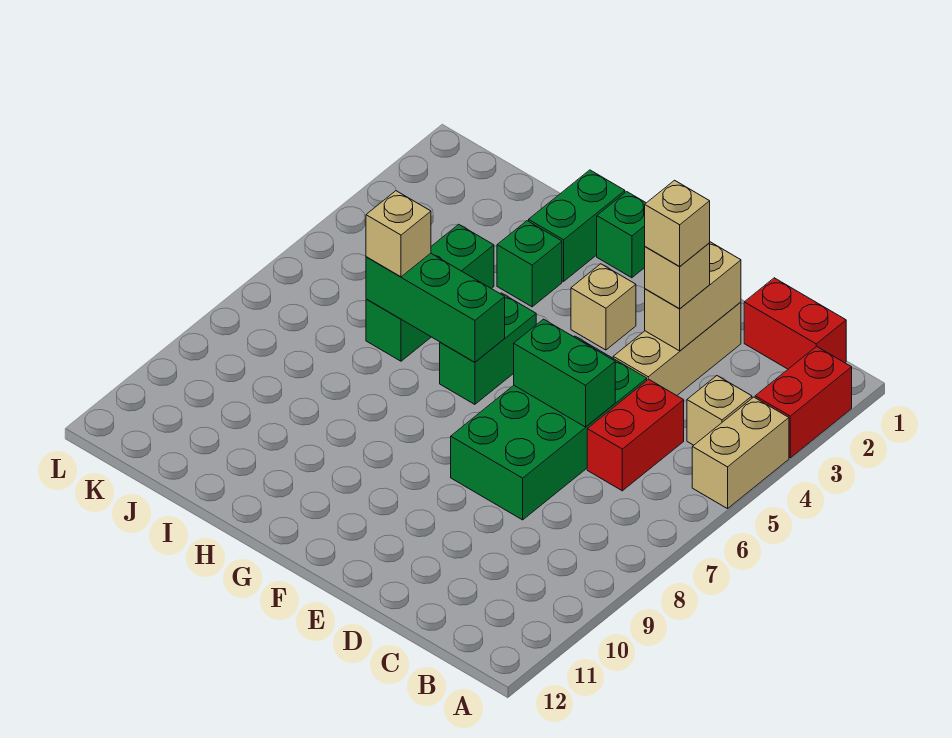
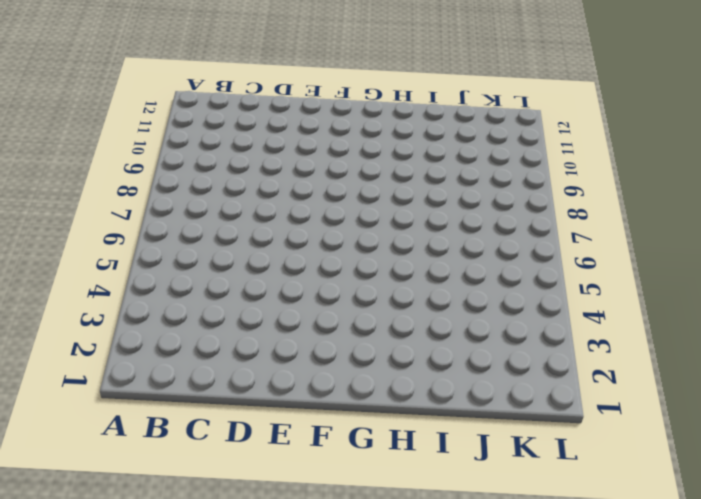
none -> red brick A2:A3 level 1
none -> tan brick A4:A5 level 1
none -> red brick B1:C1 level 1

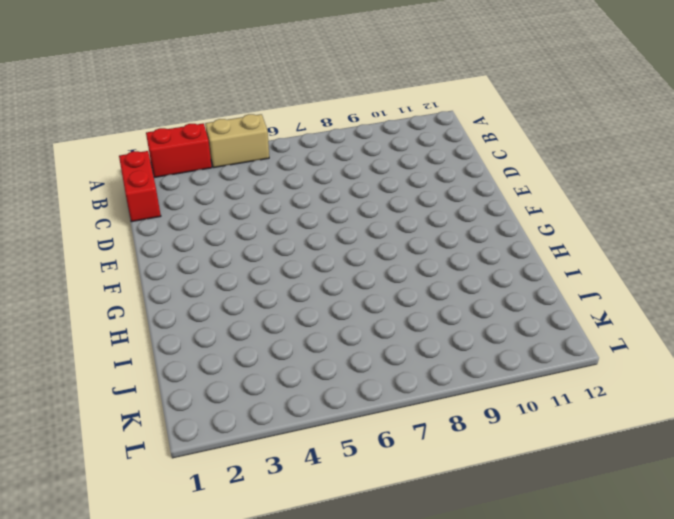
none -> tan brick B4 level 1
none -> red brick C5:C6 level 1
none -> tan brick D2:D4 level 1

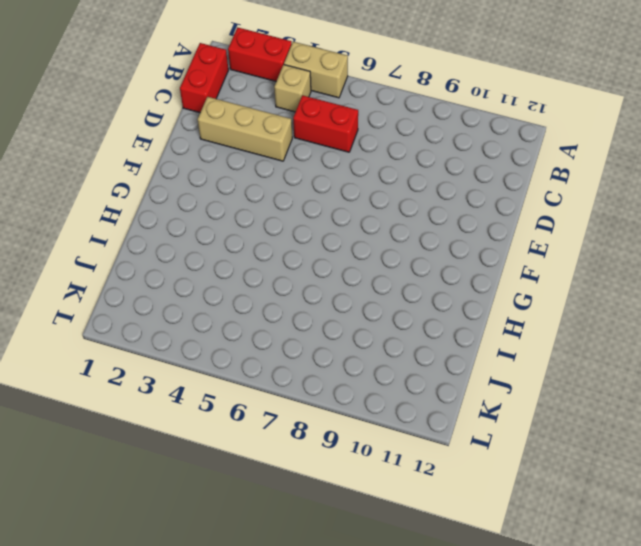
none -> green brick D5:E8 level 1
none -> tan brick F3 level 1
none -> green brick G1 level 1

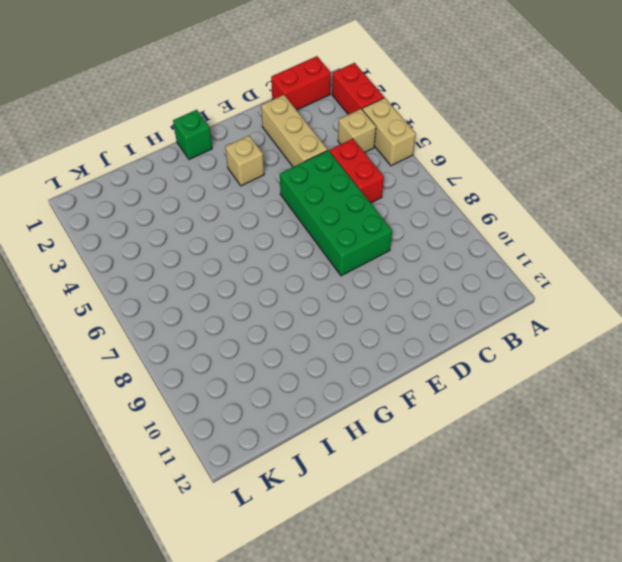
none -> green brick G5:G6 level 1
none -> green brick H1:H2 level 1
none -> green brick H3 level 1

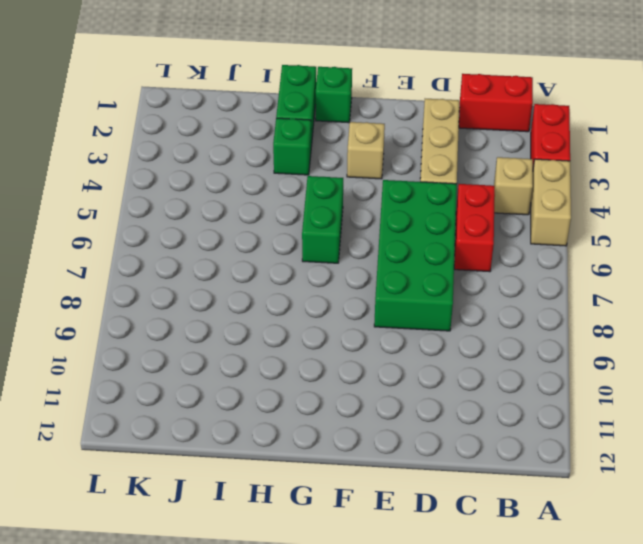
none -> green brick I4:I6 level 1
none -> tan brick D2:D3 level 2
none -> green brick D6:E6 level 2

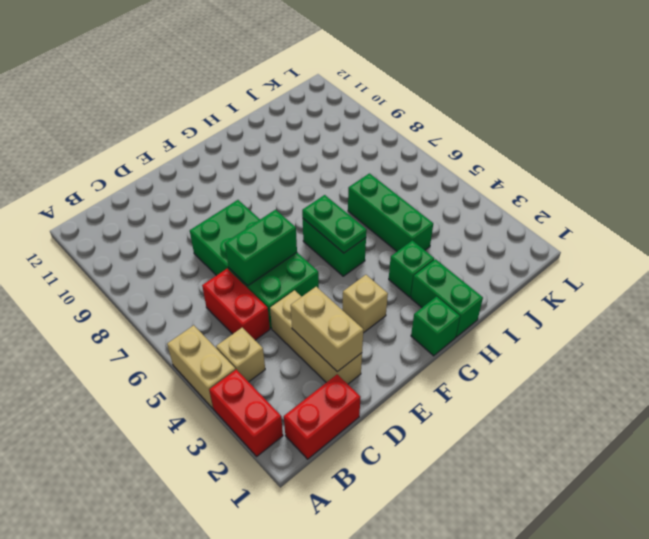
green plate G5:G6 level 2 -> green brick G6:I6 level 2
none -> tan brick D3 level 3
none -> tan brick I6 level 3
none -> tan brick D3 level 4

